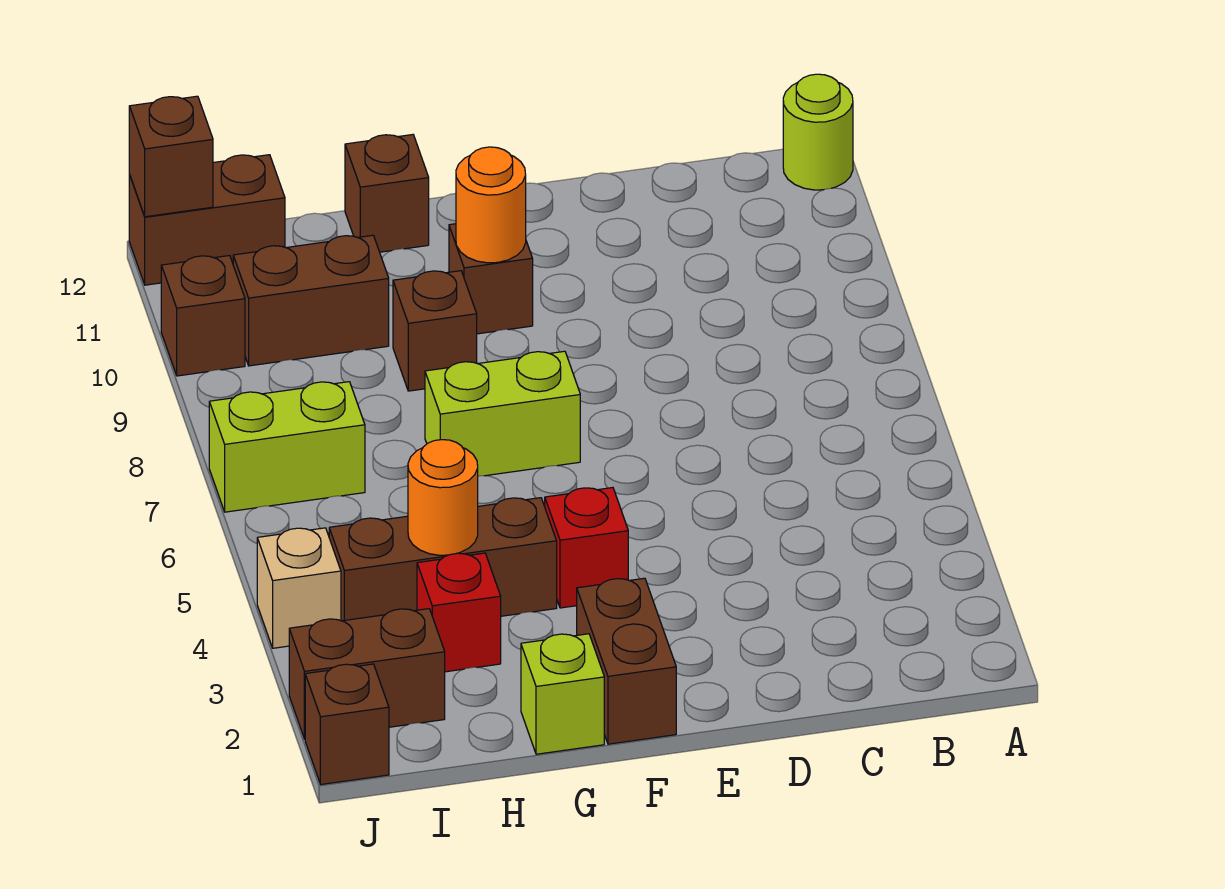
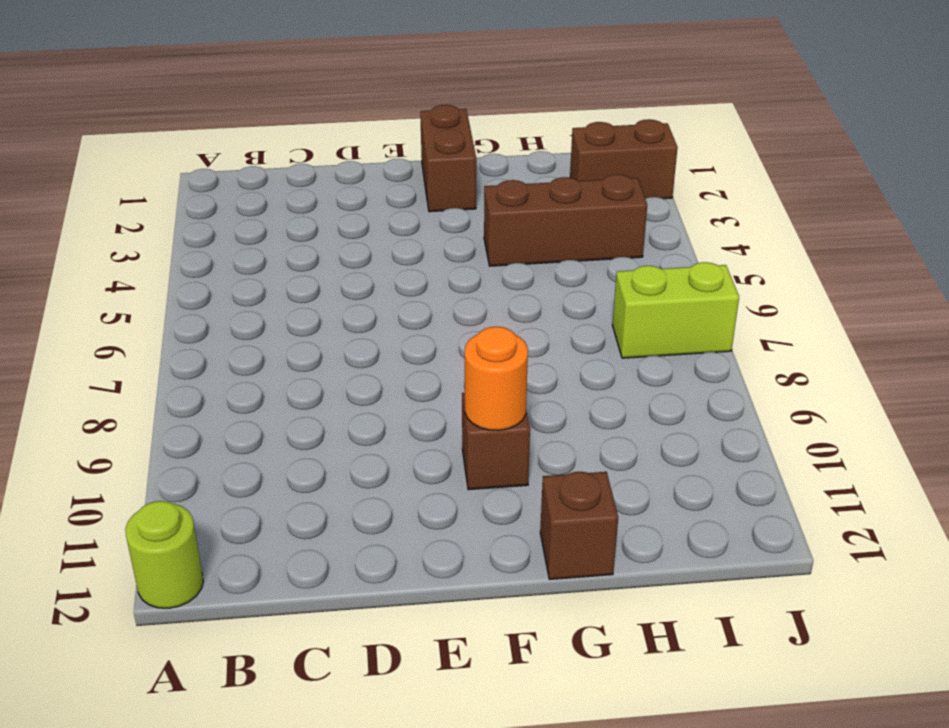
none -> red brick F4 level 1
none -> lime brick F7:G7 level 1
none -> lime brick G1 level 1

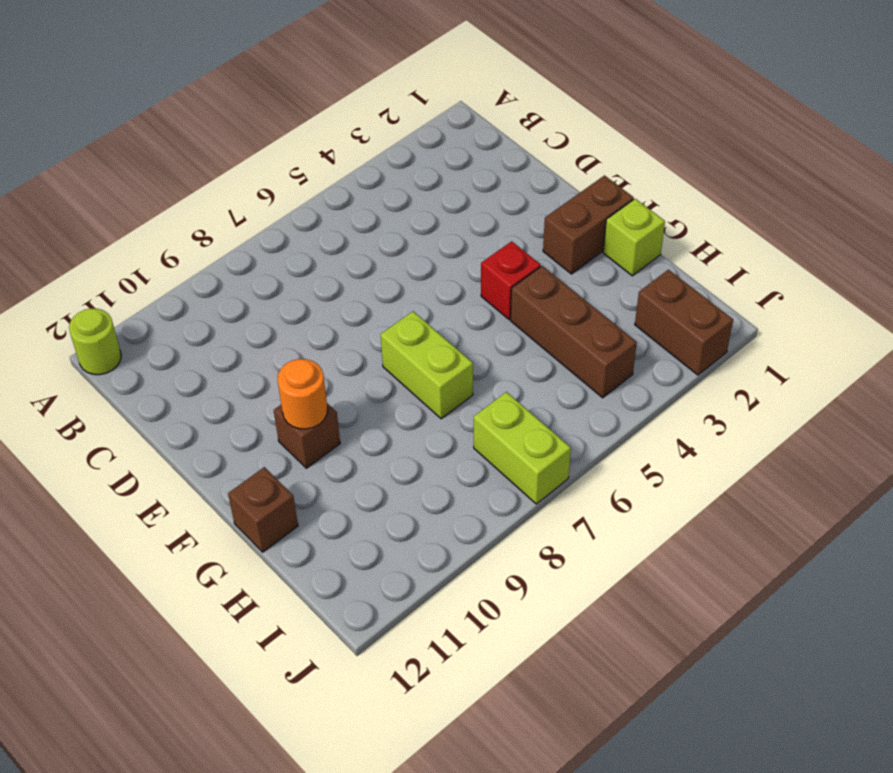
none -> brown brick G9 level 1
none -> red brick H3 level 1
none -> brown brick H10:I10 level 1

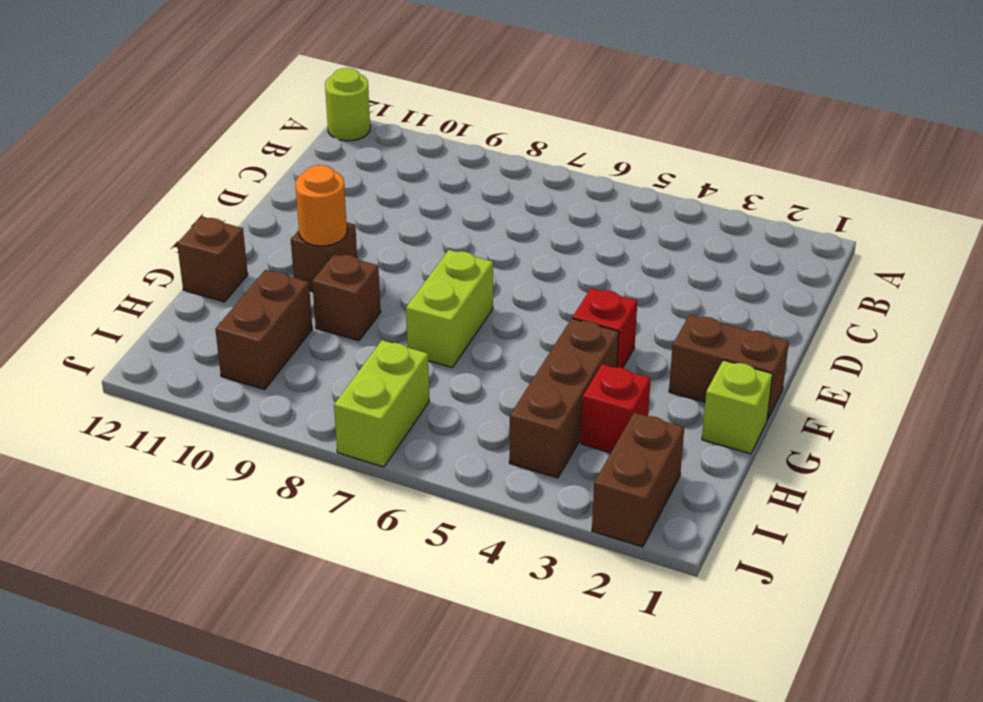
none -> brown brick I12:J12 level 1
none -> brown brick J1 level 1
none -> tan brick J4 level 1

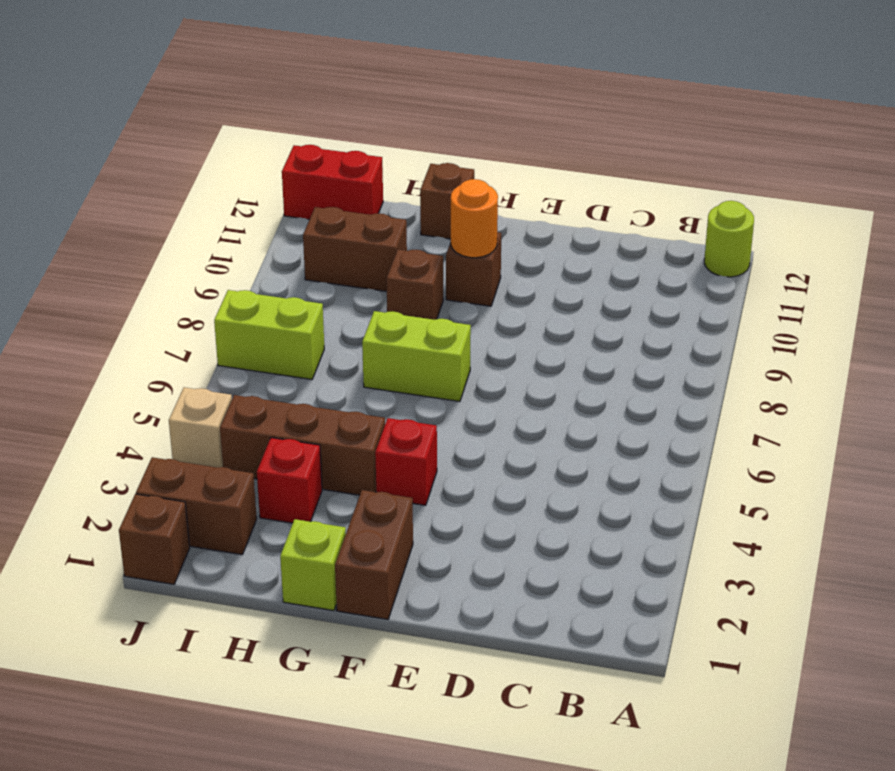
red brick I12:J12 level 1 -> brown brick I12:J12 level 1
none -> brown brick J10 level 1
none -> orange round brick H4 level 2
none -> brown brick J12 level 2

